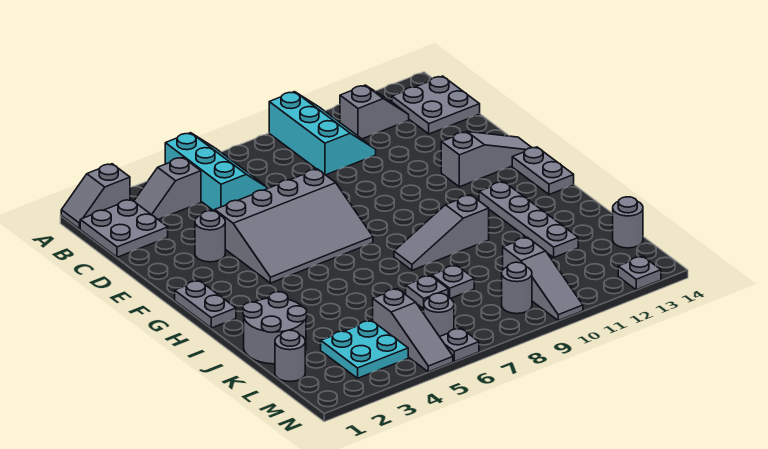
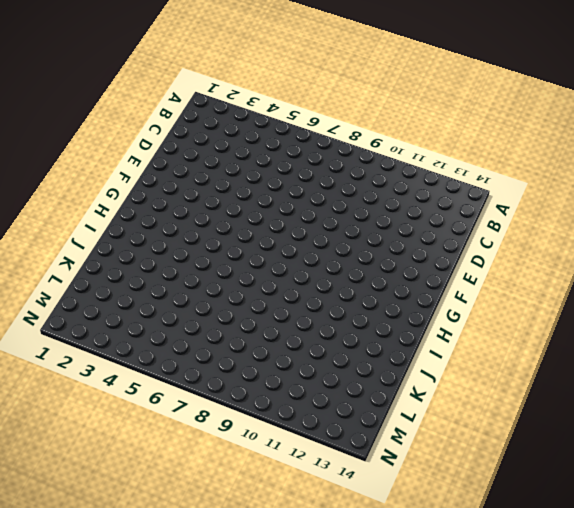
none -> grey slope A1:A2 level 1 top 2
none -> cyan slope A5:C6 level 1 top 5
none -> cyan slope A9:C10 level 1 top 9

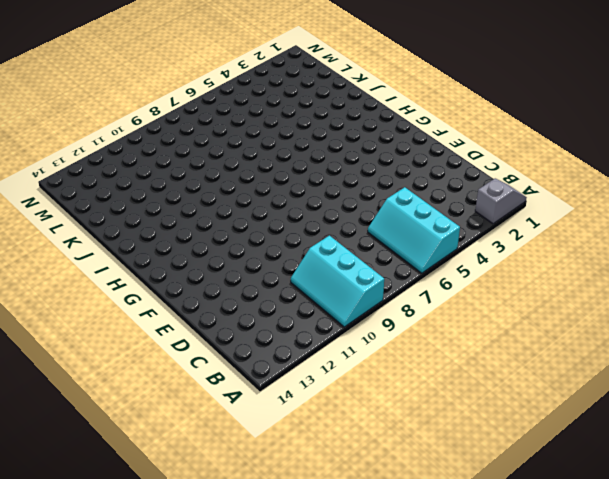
none -> grey plate B1:C2 level 1
none -> grey slope B3:B4 level 1 top 4
none -> grey slope B11:B12 level 1 top 11

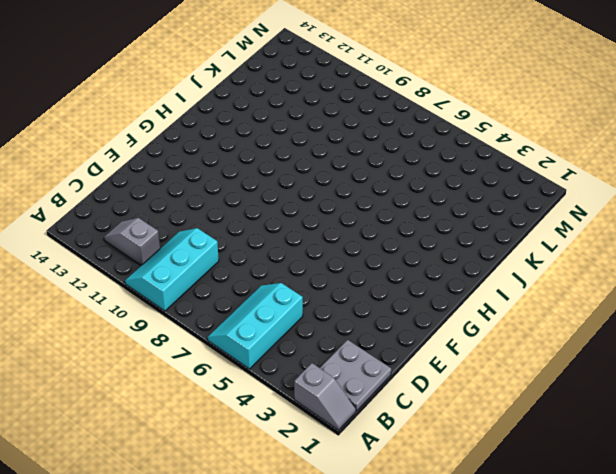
none -> grey slope B3:B4 level 1 top 4
none -> grey plate B13:C14 level 1
none -> grey round brick E3 level 1

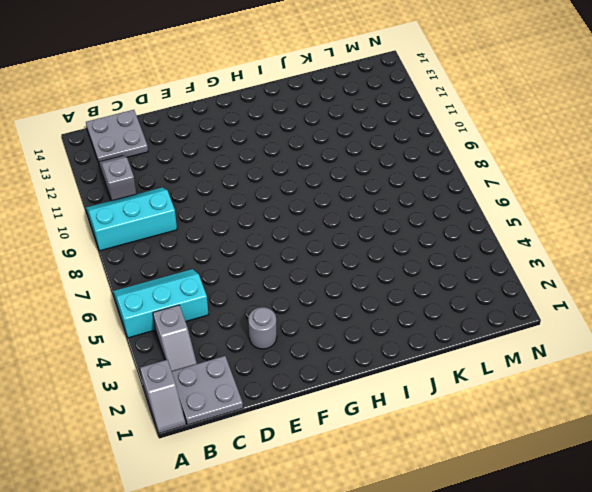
none -> grey slope E4:G7 level 1 top E
none -> grey slope F12:F14 level 1 top 12
none -> grey plate G1:H1 level 1

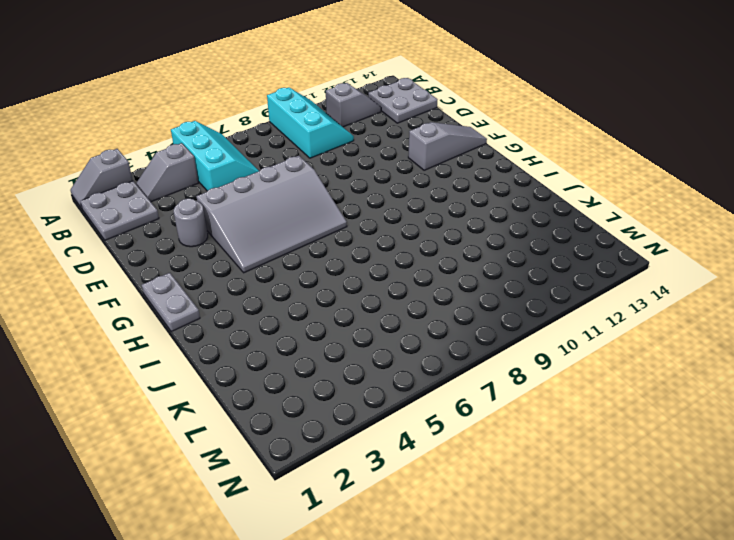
none -> grey plate G14:H14 level 1
none -> grey plate H12:K12 level 1
none -> grey slope I8:I10 level 1 top 10

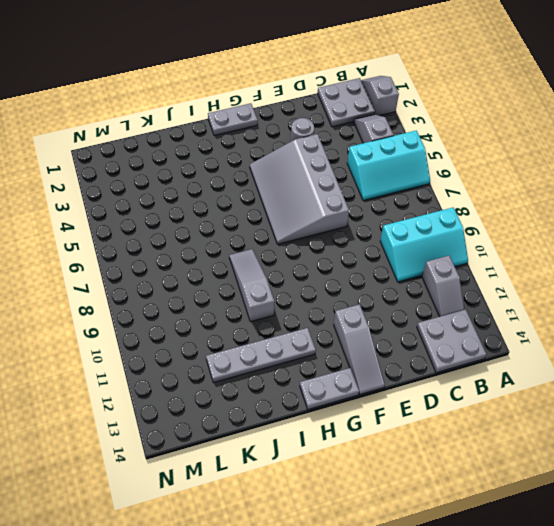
none -> grey round brick J1:K2 level 1
none -> grey plate K7 level 1
none -> grey plate K8 level 1

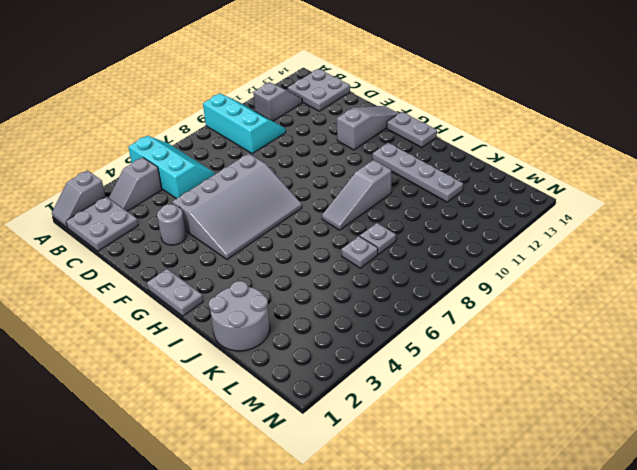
none -> grey round brick L1 level 1
none -> cyan plate L3:M4 level 1
none -> grey slope L5:N5 level 1 top L

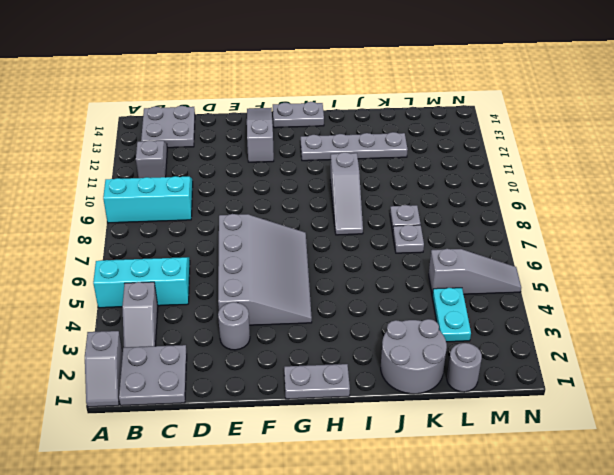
cyan plate L3:L4 level 1 -> cyan plate L3:M4 level 1
none -> grey slope L10:N10 level 1 top L
none -> grey round brick L14 level 1
none -> grey round brick M6 level 1

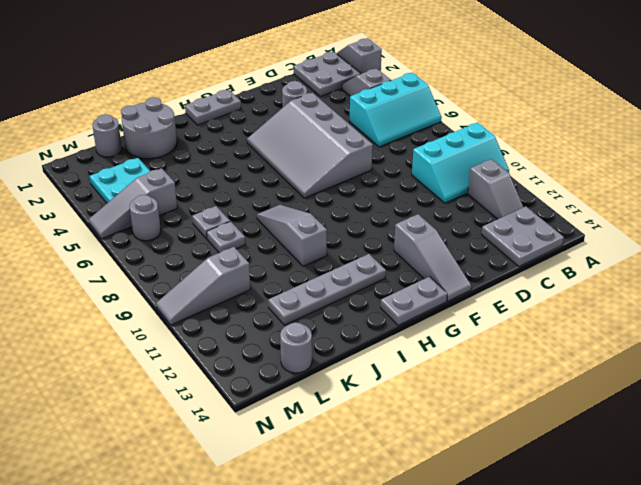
none -> grey round brick M9 level 1
none -> grey plate N6 level 1
none -> grey plate N13 level 1

